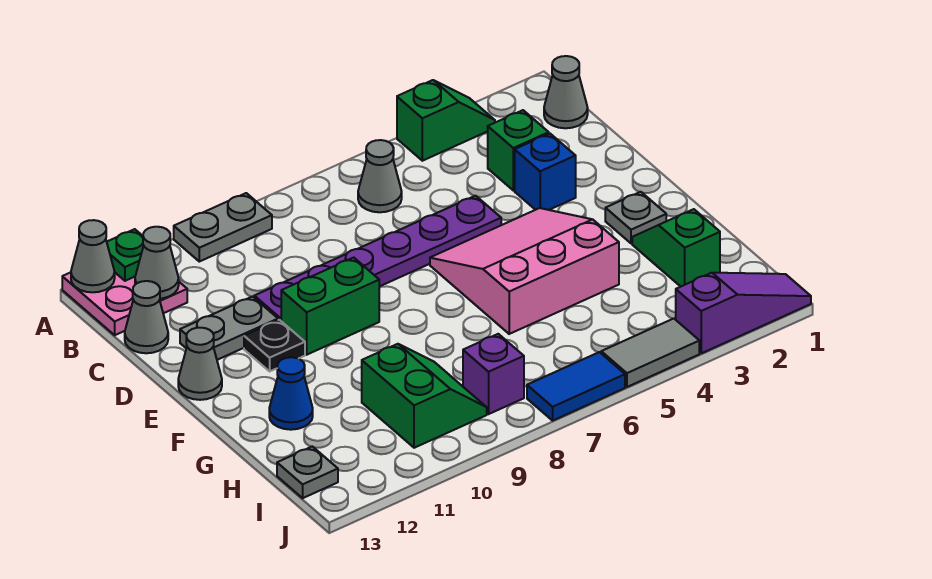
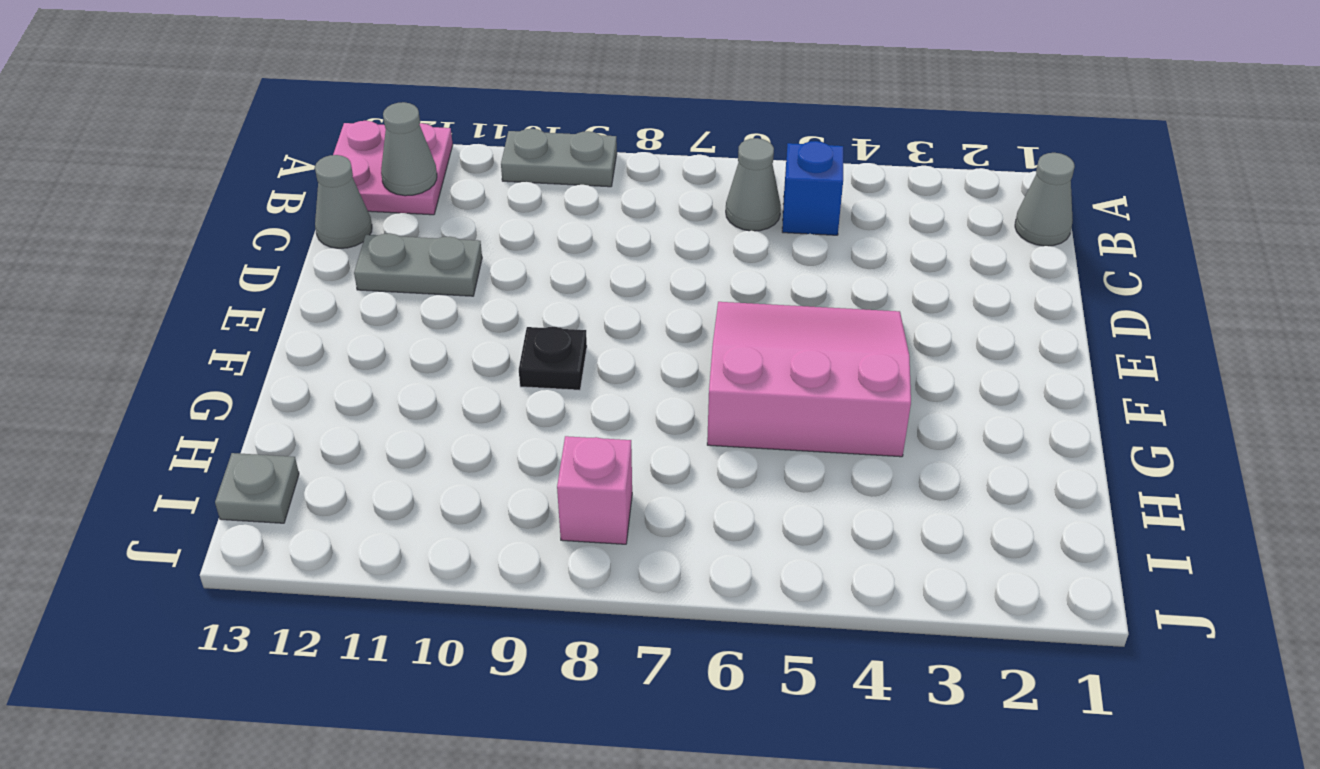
blue brick B5 level 1 -> blue brick D3 level 1
black plate F9 level 1 -> black plate E11 level 1
pink brick I8 level 1 -> purple brick I8 level 1
none -> green slope A3:A4 level 1 top 4
none -> green brick C3 level 1
none -> purple plate D5:D10 level 1

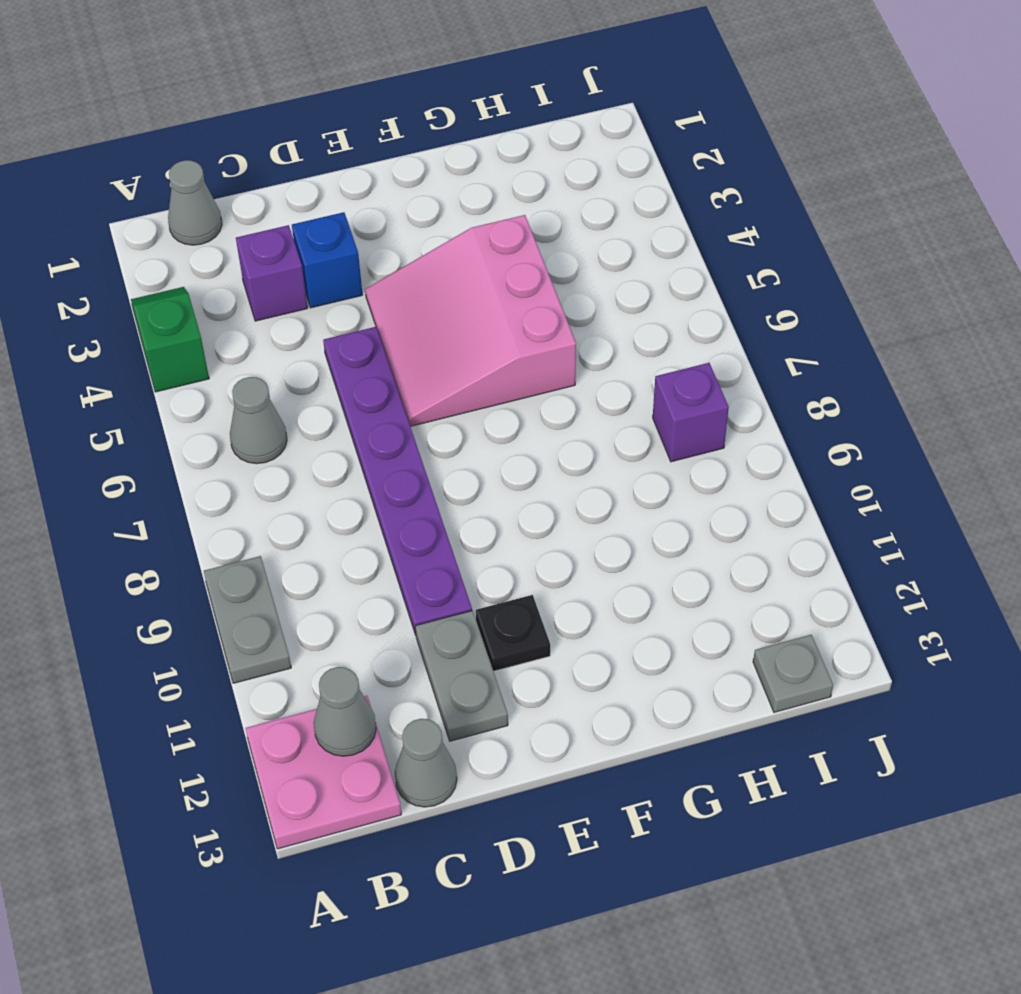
purple brick C3 level 1 -> green brick C3 level 1
none -> green brick E9:E10 level 1
none -> grey cone E13 level 1
none -> grey plate F2 level 1

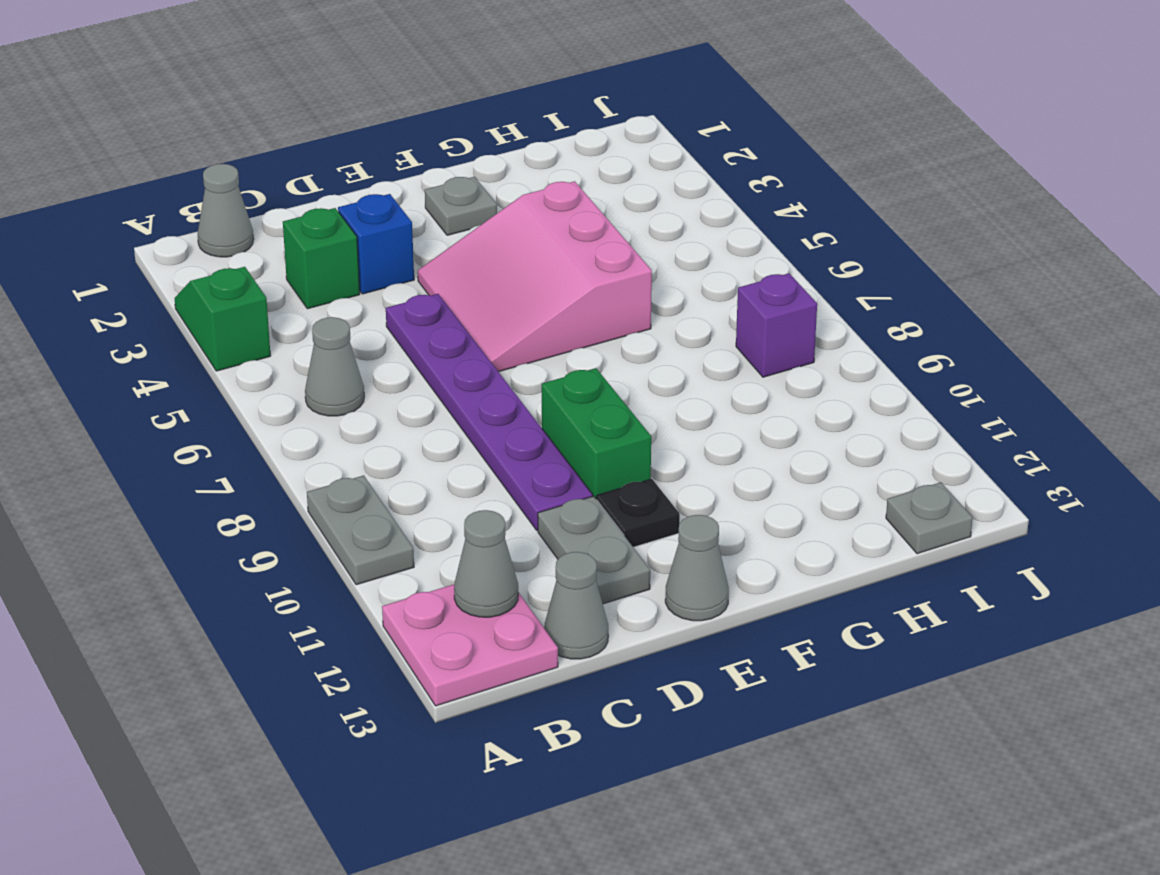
none -> green slope G2:H2 level 1 top H
none -> blue cone G12 level 1
none -> green slope H9:I10 level 1 top 10

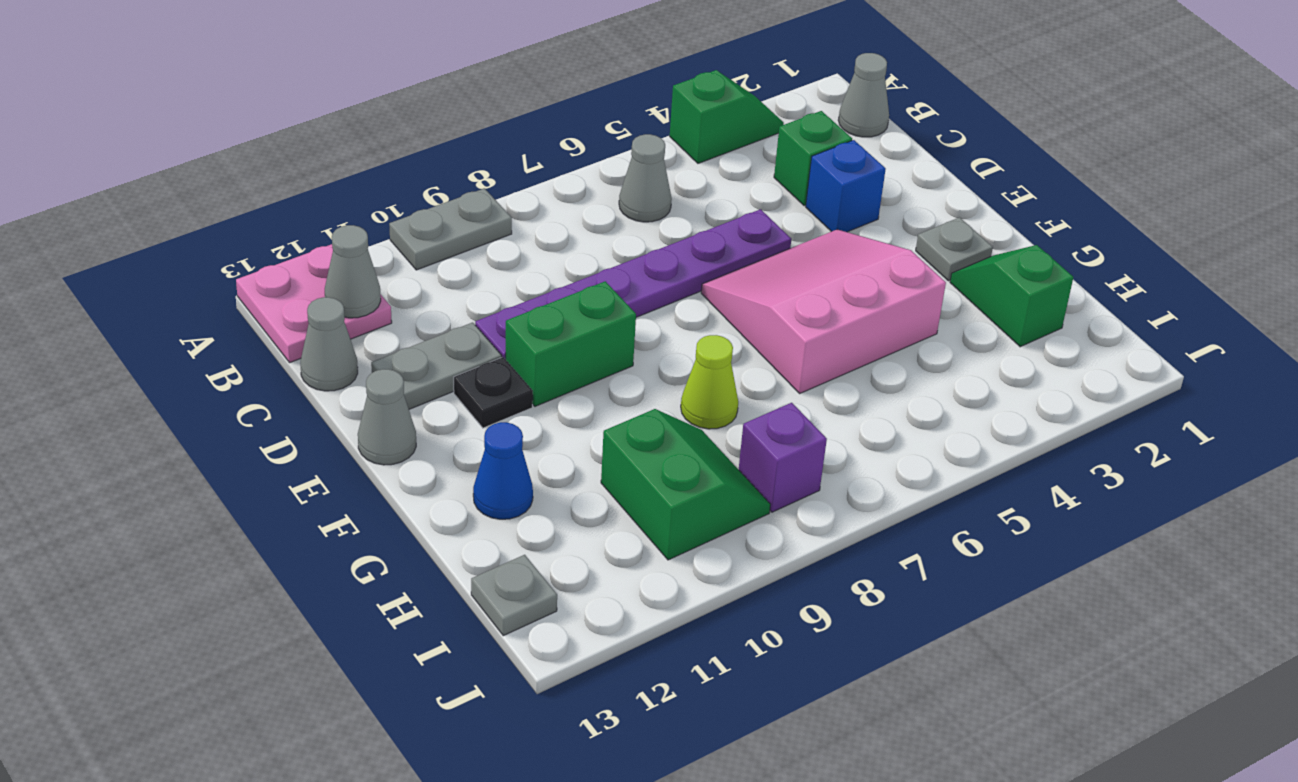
lime cone G8 level 1 -> none
none -> purple slope J1:J3 level 1 top 3
none -> grey tile J4:J5 level 1
none -> blue tile J6:J7 level 1

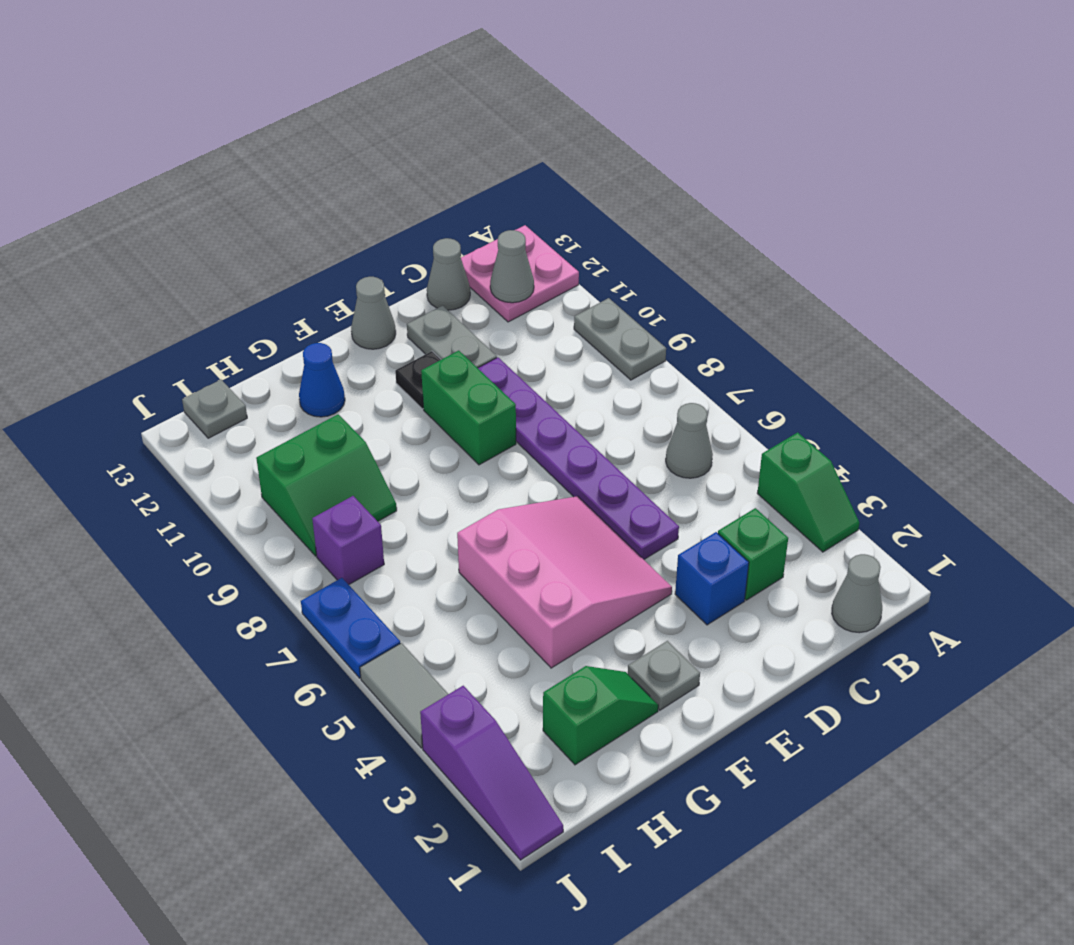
blue plate J6:J7 level 1 -> blue tile J6:J7 level 1
none -> green plate A12 level 2
none -> grey cone A13 level 2

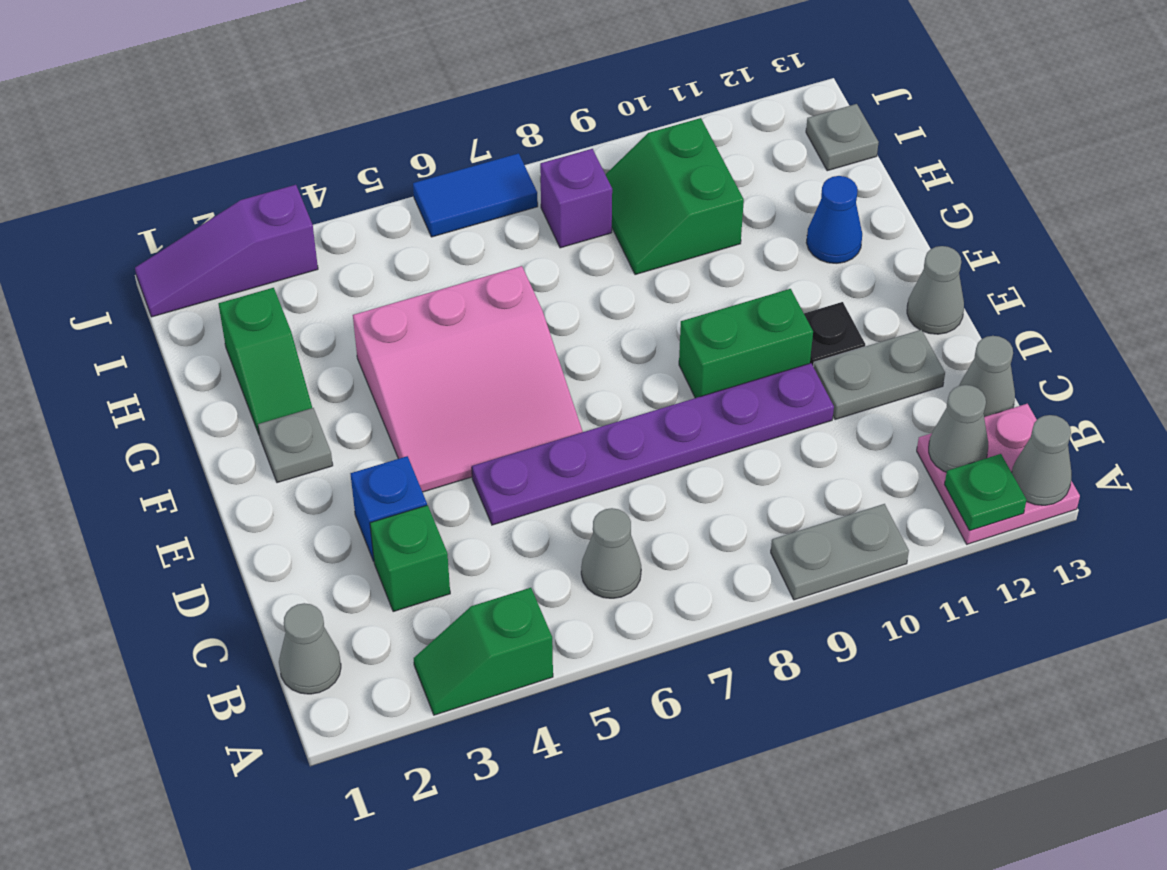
none -> grey tile J4:J5 level 1

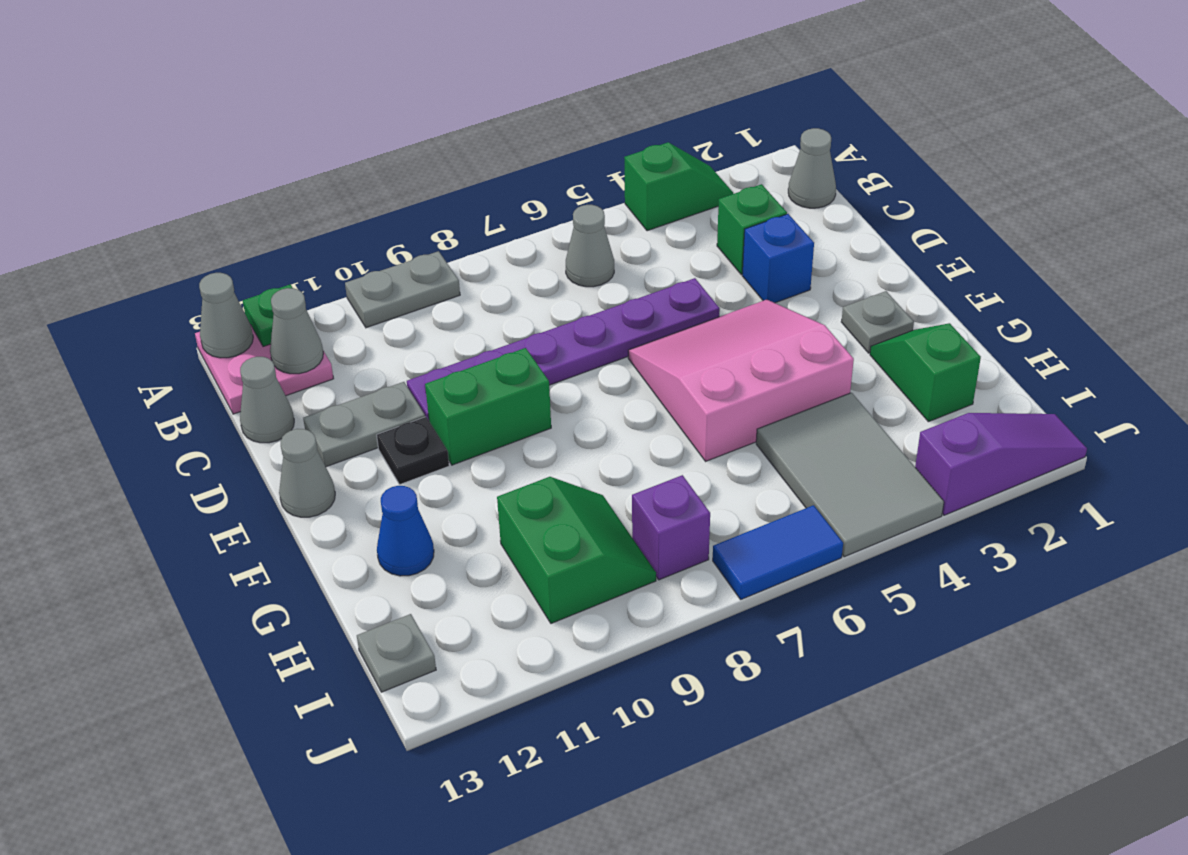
grey tile H4:J5 level 1 -> grey tile J4:J5 level 1

